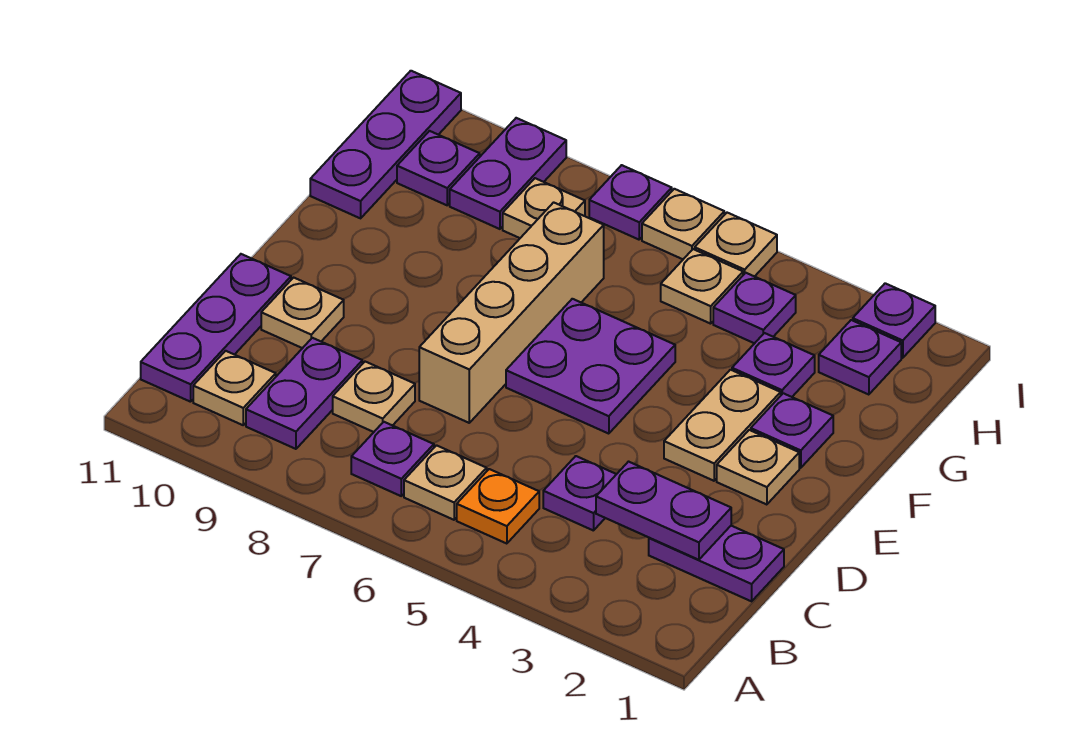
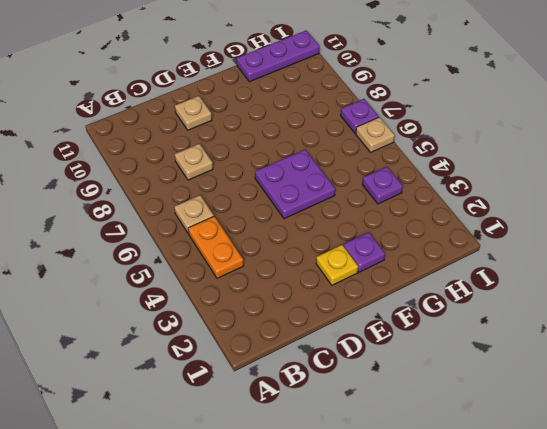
orange plate B4:B5 level 1 -> orange plate B5 level 1
yellow plate E2 level 1 -> tan plate E2 level 1
none -> purple plate B7 level 1
none -> purple plate B9:C9 level 1
none -> tan plate B10 level 1

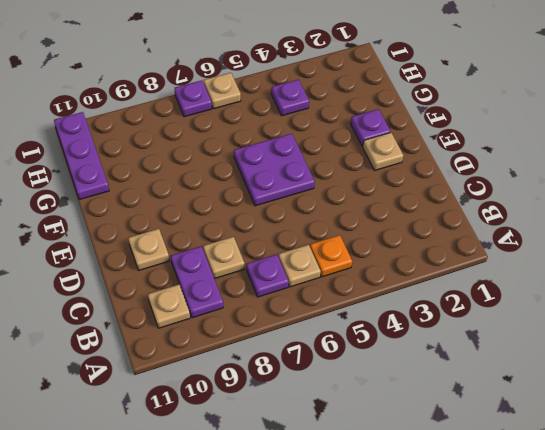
none -> purple plate B11:D11 level 1
none -> purple plate C1:C2 level 1
none -> purple plate C4 level 1

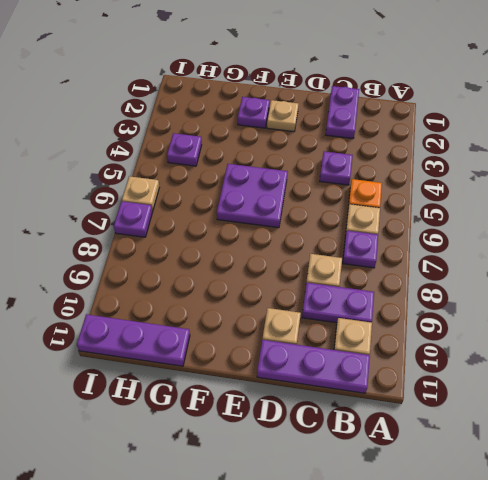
none -> tan brick D7:G7 level 1
none -> tan plate E3:F3 level 1
none -> purple plate G3 level 1

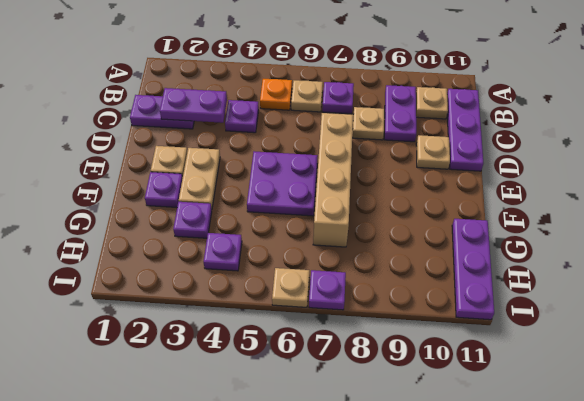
none -> purple plate H2 level 1
none -> tan plate H5 level 1
none -> tan plate H8 level 1

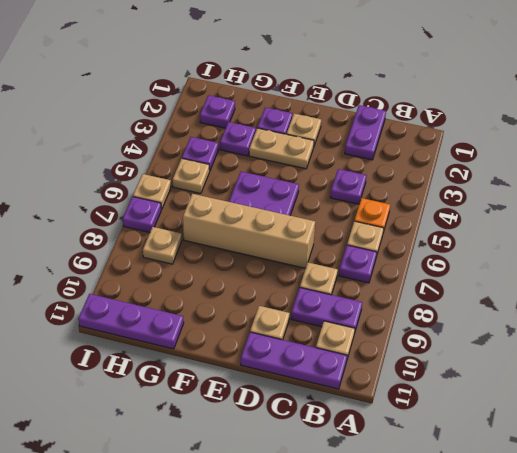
none -> purple plate H9:I9 level 1
none -> purple plate H10 level 1
none -> purple plate I2 level 1

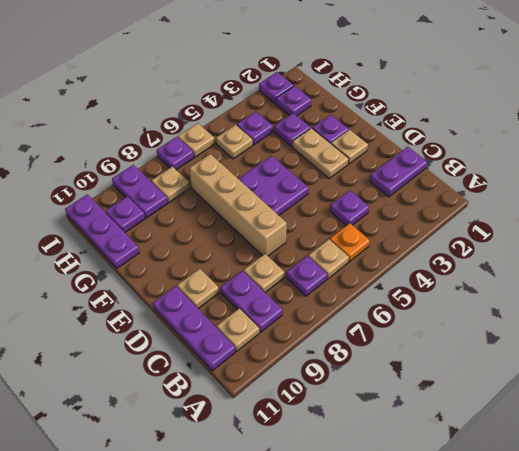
none -> tan plate I5 level 1
none -> purple plate C2:C3 level 2

